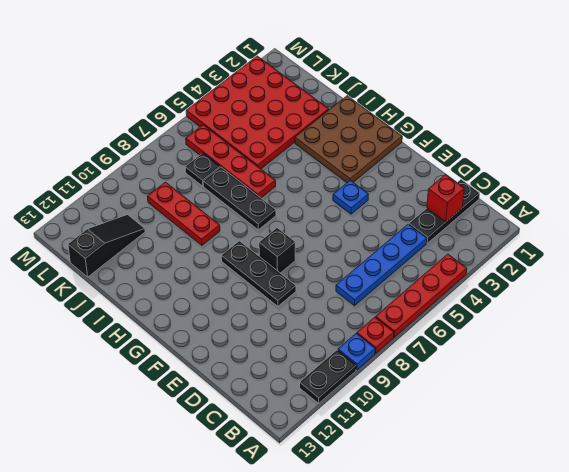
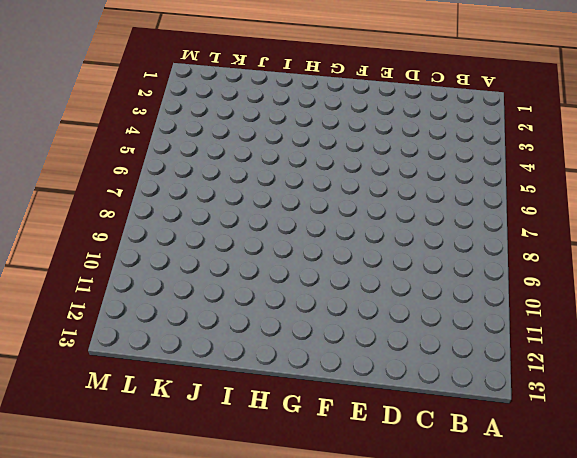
none -> red plate A4:A7 level 1
none -> red plate A8 level 1
none -> blue plate A9 level 1

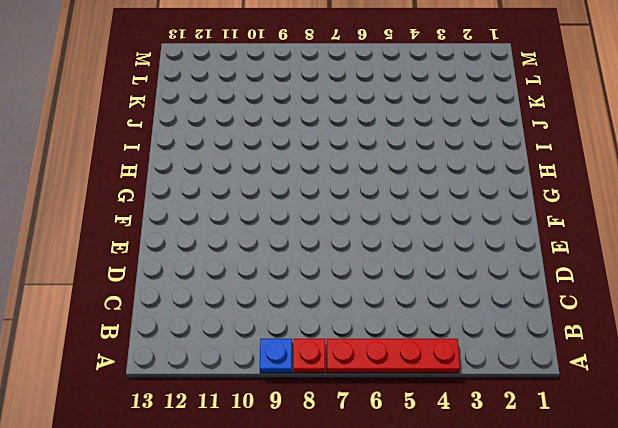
none -> black plate A10:A11 level 1
none -> black plate C1:C3 level 1
none -> blue plate C4:C7 level 1

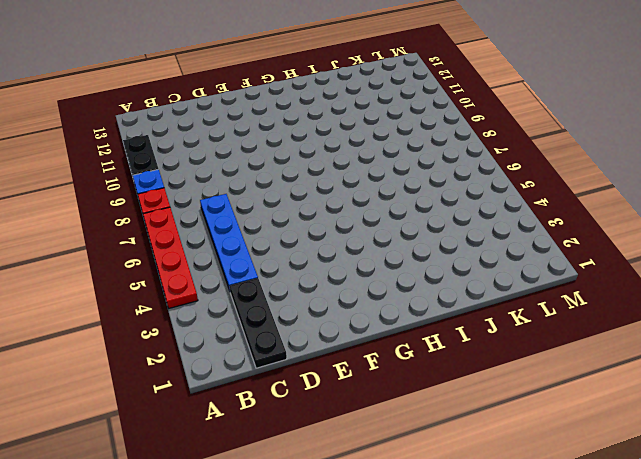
none -> black plate E9:G9 level 1
none -> blue plate F4 level 1
none -> black brick F8 level 1

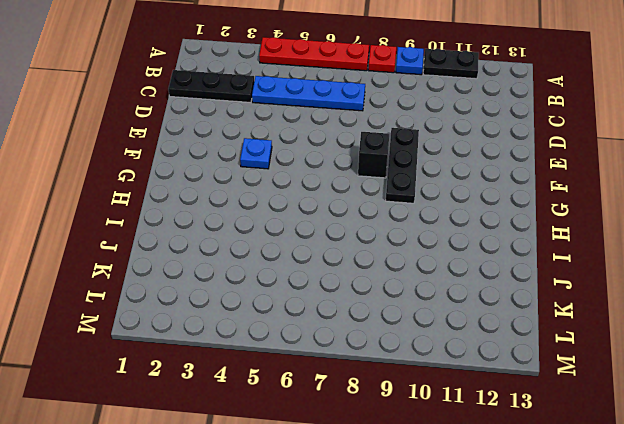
none -> brown plate G1:I3 level 1
none -> black plate H7:J7 level 1
none -> red plate I6:L6 level 1

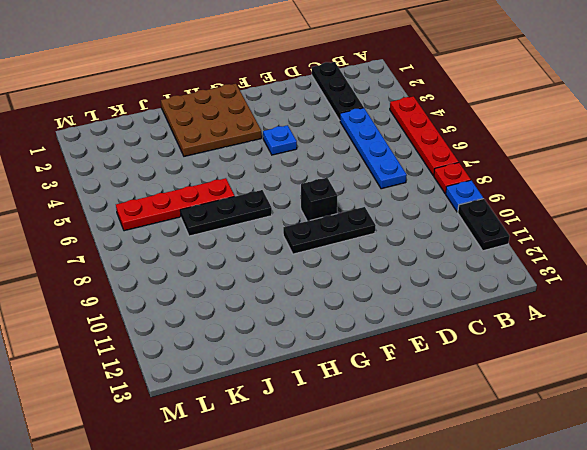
none -> red plate I9:K9 level 1
none -> red plate J2:M5 level 1
none -> black plate K7 level 1

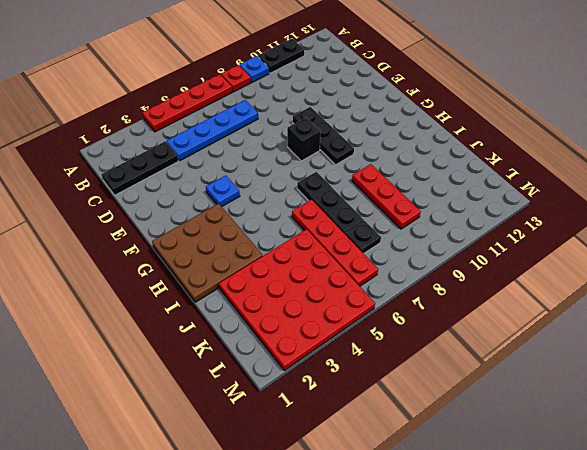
none -> black slope K11:K13 level 1 top 13
none -> red brick C2 level 2

